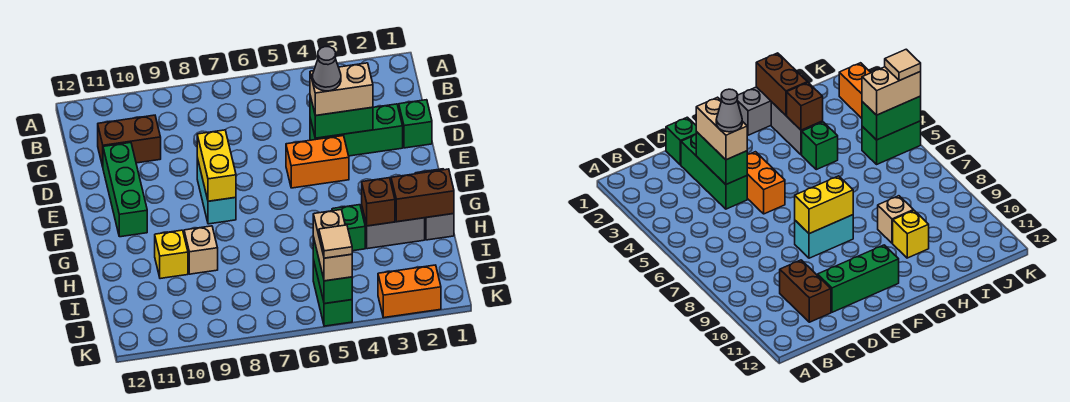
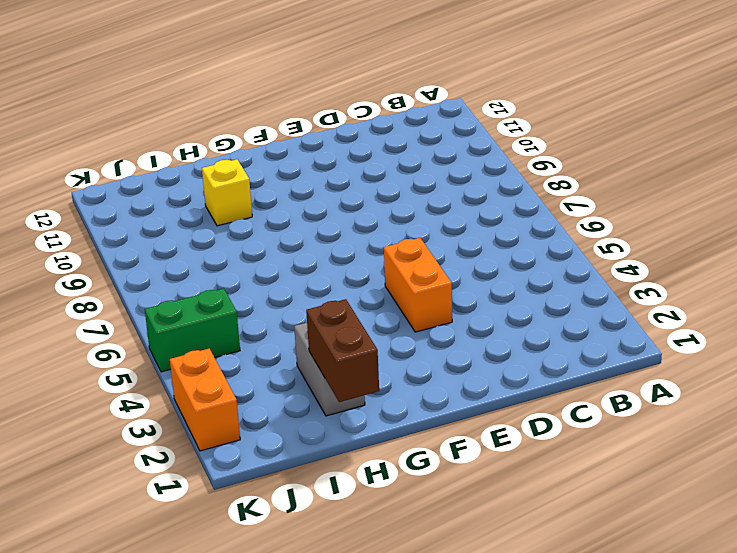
none -> brown brick C10:C11 level 1
none -> green brick D1 level 1
none -> green brick D2:D4 level 1

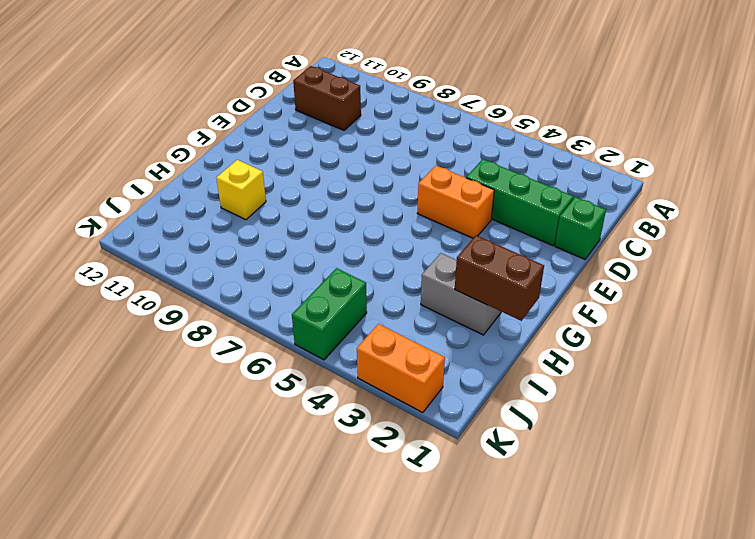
none -> green brick D11:F11 level 1
none -> cyan brick E8:F8 level 1
none -> grey brick G1:H1 level 1

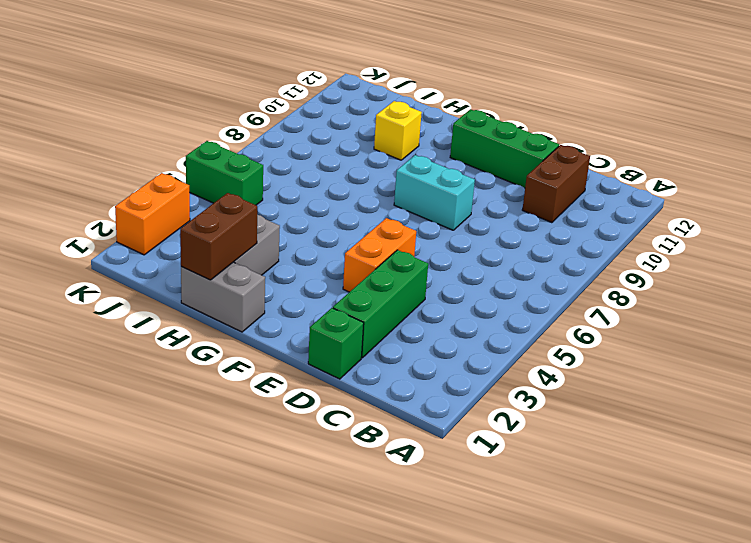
none -> green brick H4 level 1
none -> tan brick H9 level 1
none -> green brick D3:D4 level 2

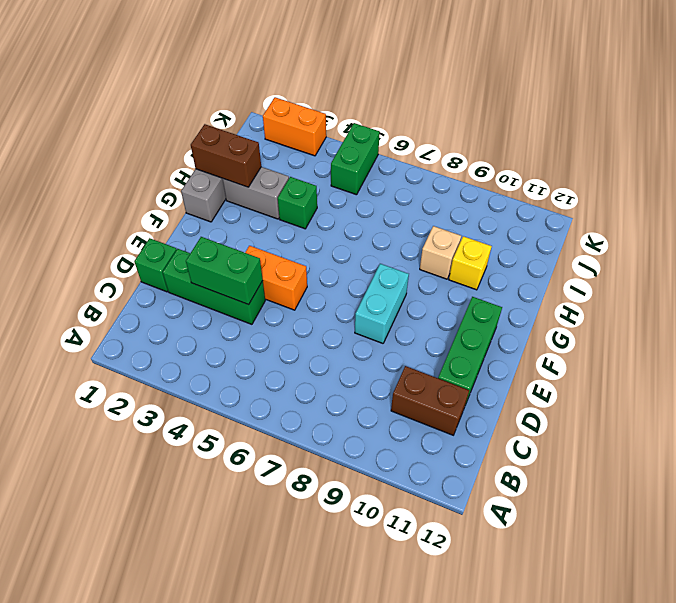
none -> yellow brick E8:F8 level 2
none -> brown brick H3 level 2
none -> green brick J5:K5 level 2

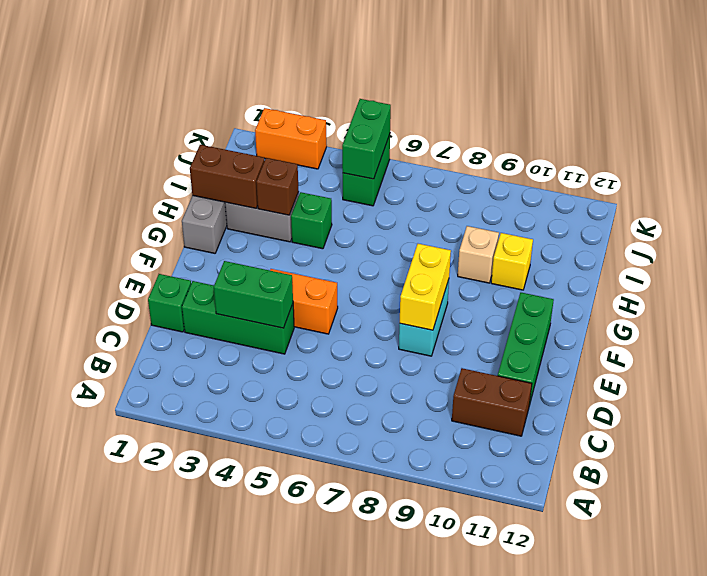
none -> tan brick D3:D4 level 3
none -> tan brick J5:K5 level 3
none -> grey cone D4 level 4

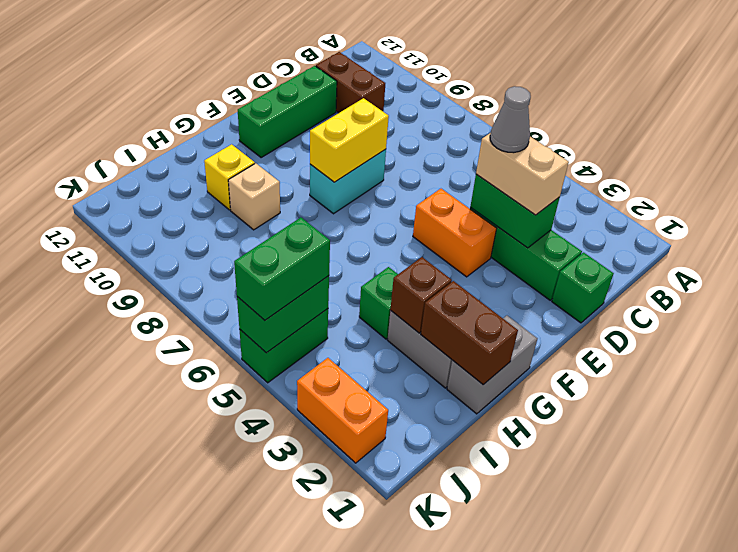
green brick J5:K5 level 3 -> tan brick J5:K5 level 3
none -> tan tile K5 level 4

